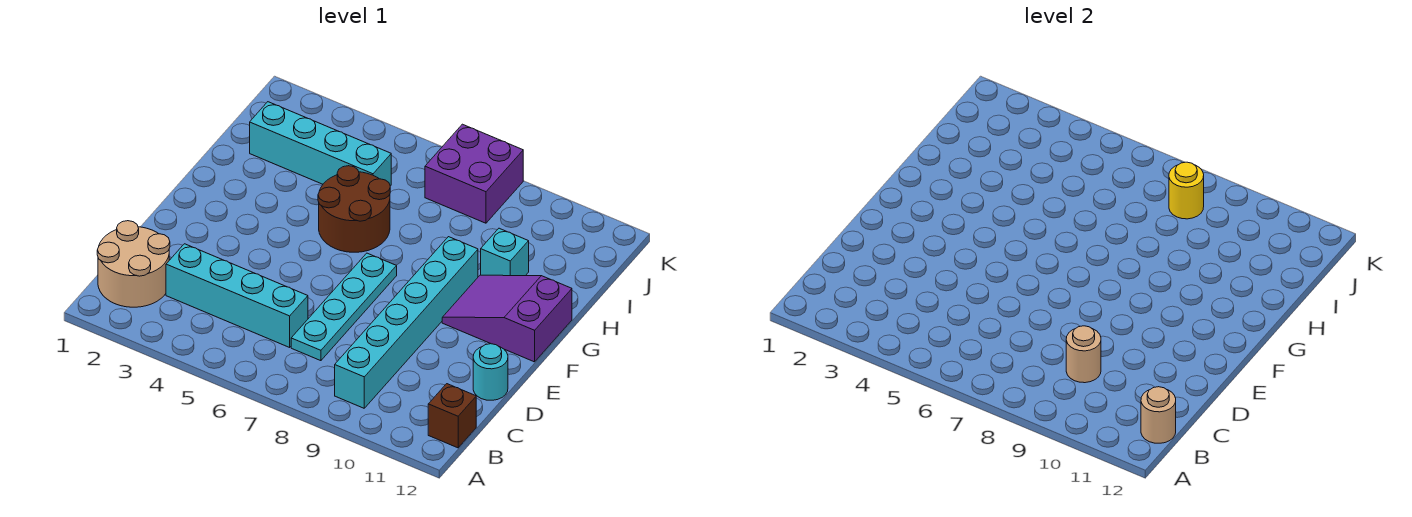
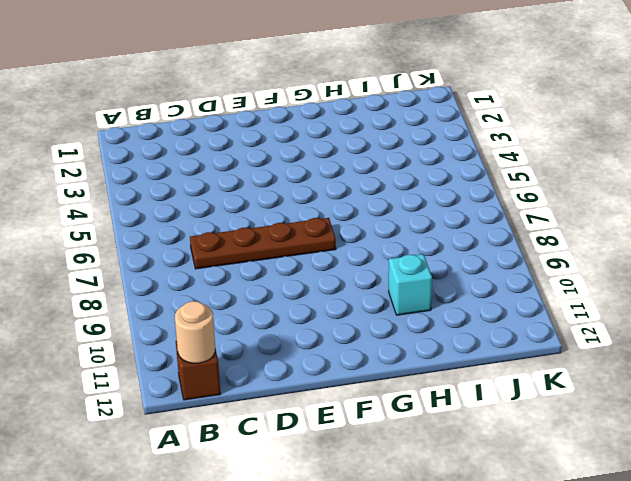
brown plate C7:F7 level 1 -> cyan plate C7:F7 level 1
none -> tan round brick B1:C2 level 1
none -> cyan brick B9:G9 level 1
none -> cyan brick C3:C6 level 1

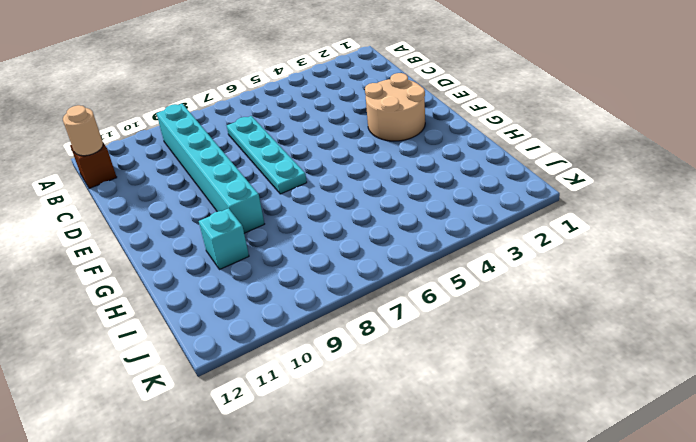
tan round brick E2:F3 level 1 -> tan round brick B1:C2 level 1
none -> cyan brick C3:C6 level 1
none -> cyan round brick D12 level 1
none -> purple slope F10:G12 level 1 top 12

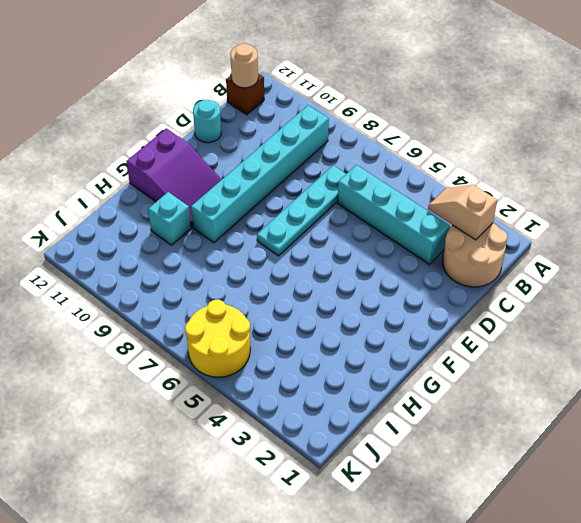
tan slope B2:B3 level 2 top 2 -> none
yellow round brick J5:K6 level 1 -> none
none -> brown round brick G5:H6 level 1
none -> cyan brick I2:I5 level 1
none -> purple brick J7:K8 level 1

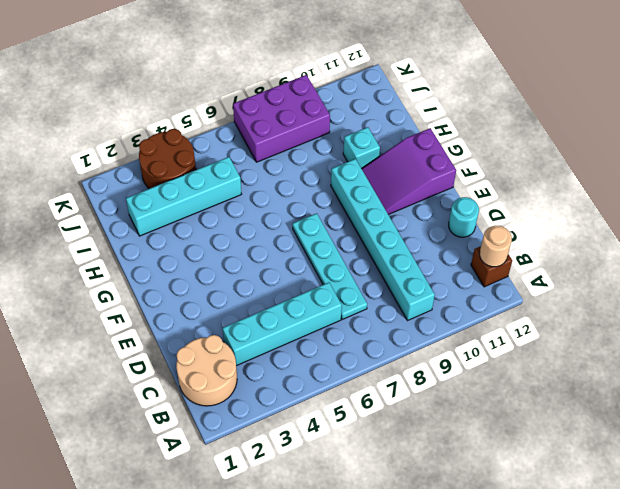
brown round brick J3:K4 level 1 -> brown round brick G5:H6 level 1
purple brick J7:K9 level 1 -> purple brick J7:K8 level 1
none -> tan round brick C9 level 2
none -> yellow round brick J8 level 2

